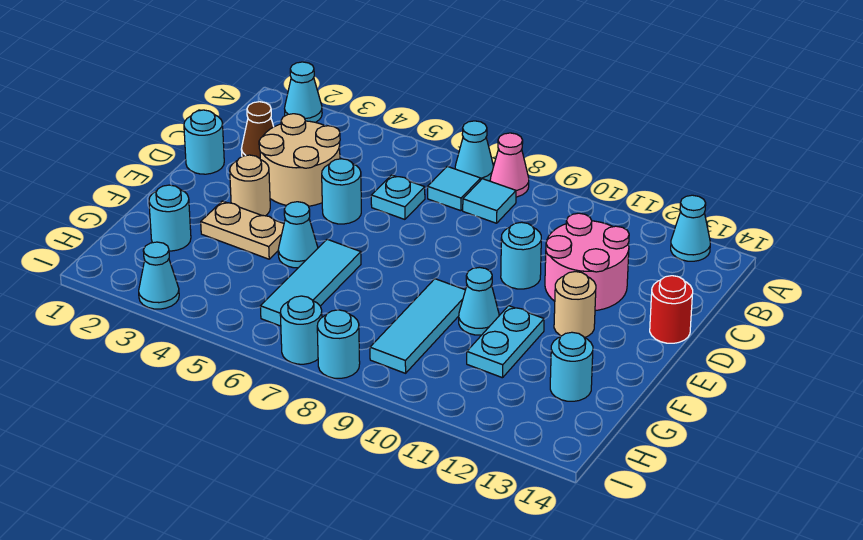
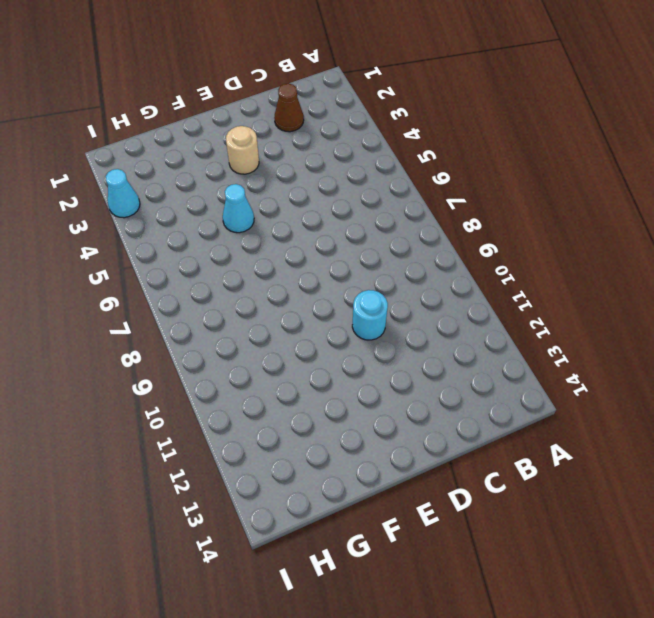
none -> cyan cone A2 level 1
none -> cyan cone A7 level 1
none -> pink cone A8 level 1

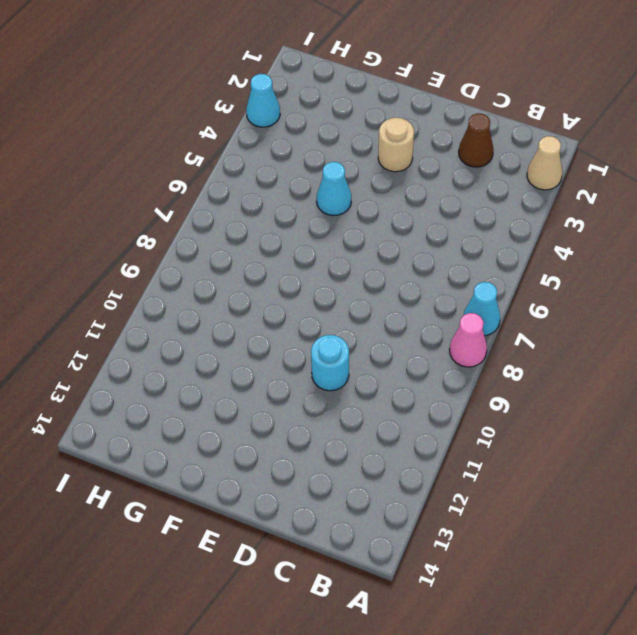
tan cone A2 level 1 -> cyan cone A2 level 1
none -> cyan cone A13 level 1
none -> cyan tile B7 level 1
none -> cyan tile B8 level 1

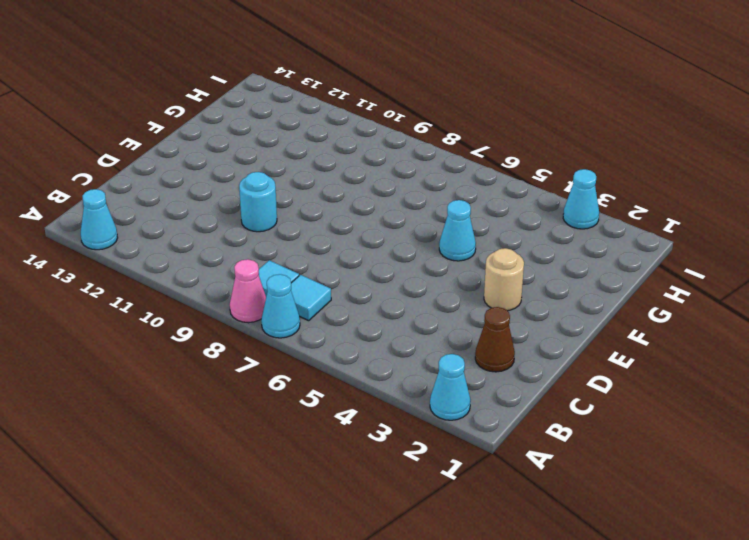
none -> tan round brick C3:D4 level 1
none -> cyan plate C6 level 1
none -> pink round brick C11:D12 level 1

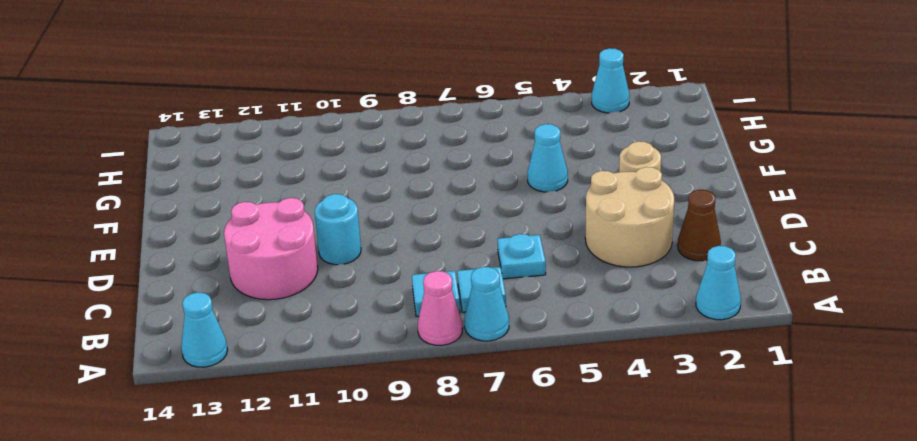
none -> cyan round brick D1 level 1
none -> cyan round brick D5 level 1
none -> red round brick D14 level 1

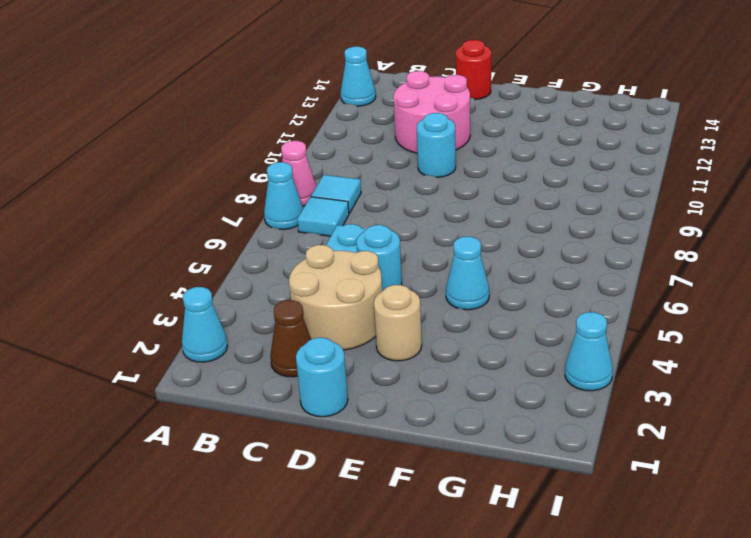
none -> tan round brick E12 level 1
none -> tan plate F3:F4 level 1
none -> cyan tile F6:H6 level 1

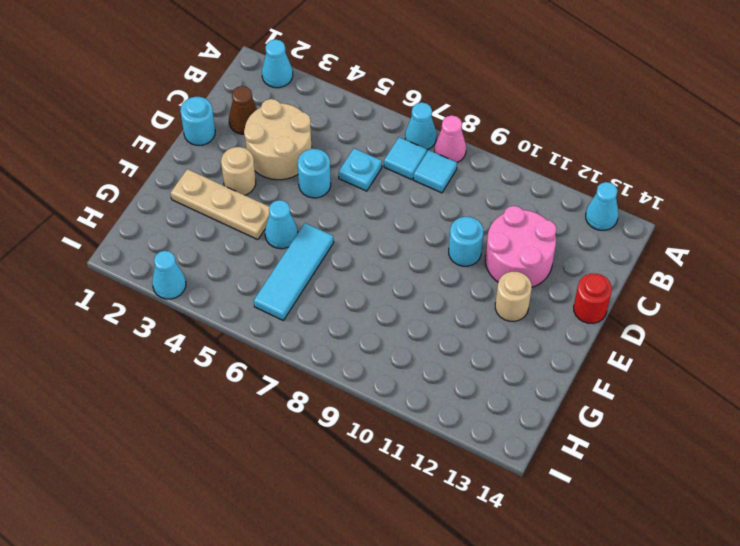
tan plate F2:F4 level 1 -> tan plate F3:F4 level 1
none -> cyan tile F9:H9 level 1
none -> cyan cone F10 level 1
none -> cyan plate F11:G11 level 1

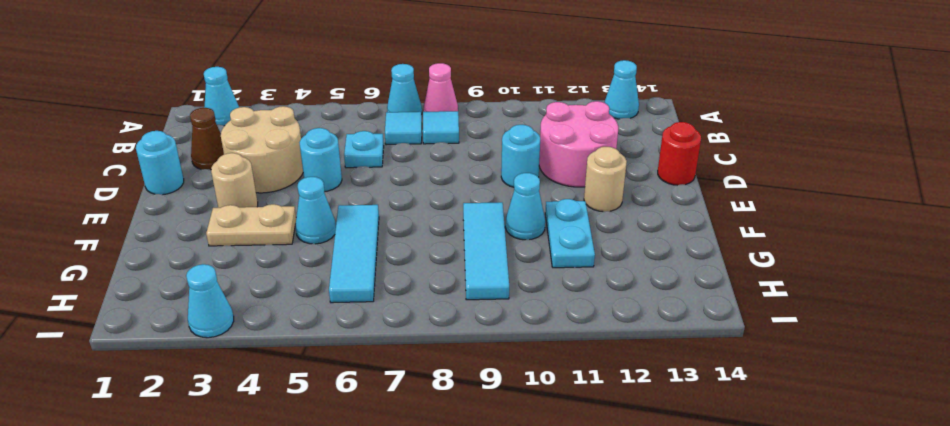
none -> cyan round brick G2 level 1
none -> cyan round brick G13 level 1
none -> cyan round brick I7 level 1

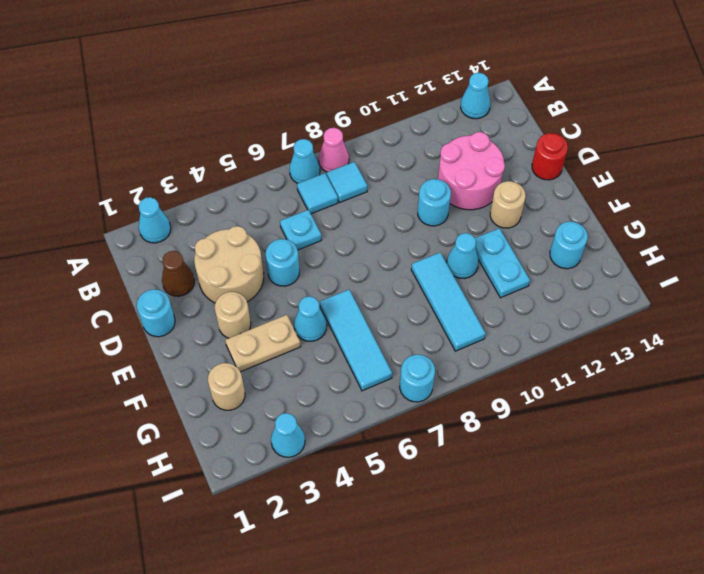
tan round brick G2 level 1 -> cyan round brick G2 level 1
none -> cyan round brick I8 level 1

